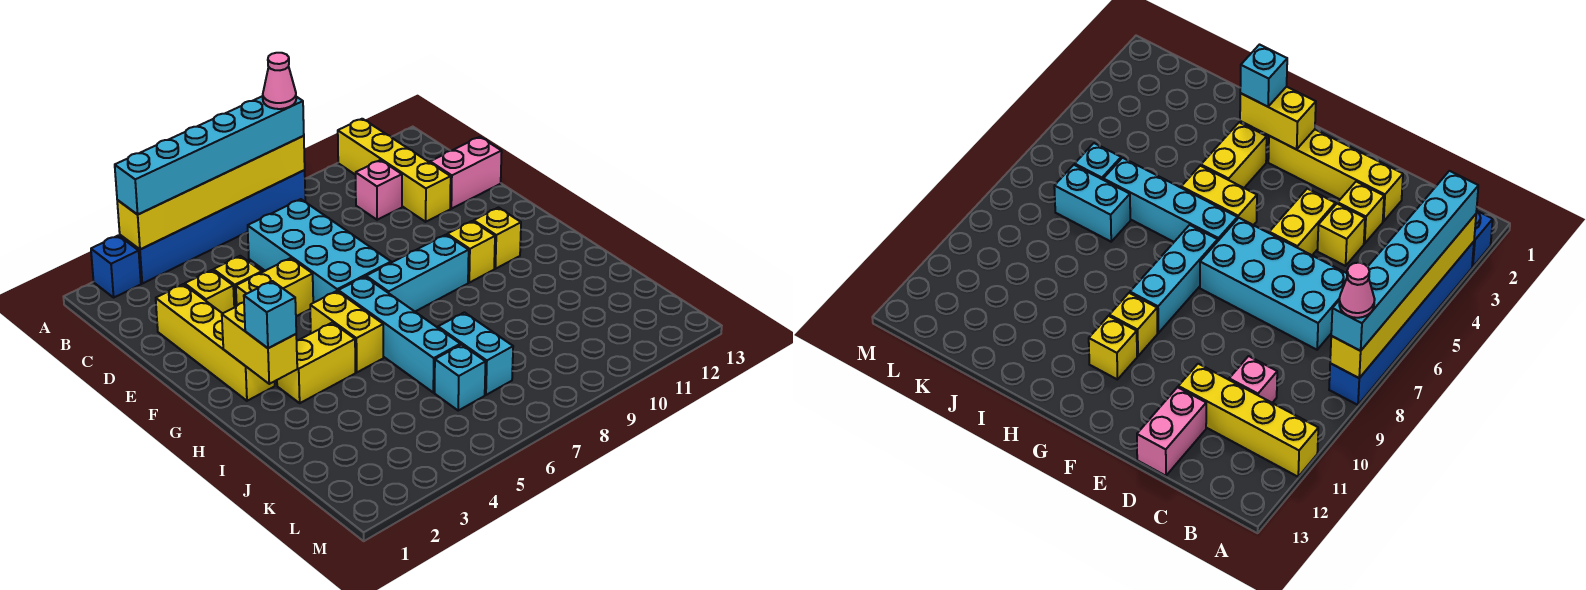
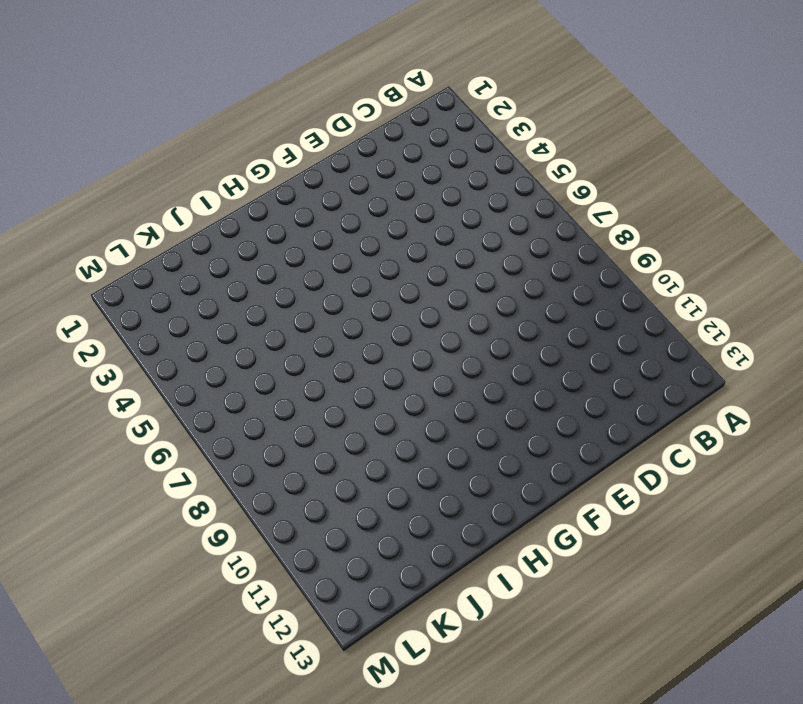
none -> blue brick A2 level 1
none -> blue brick A3:A8 level 1
none -> yellow brick A11:D11 level 1

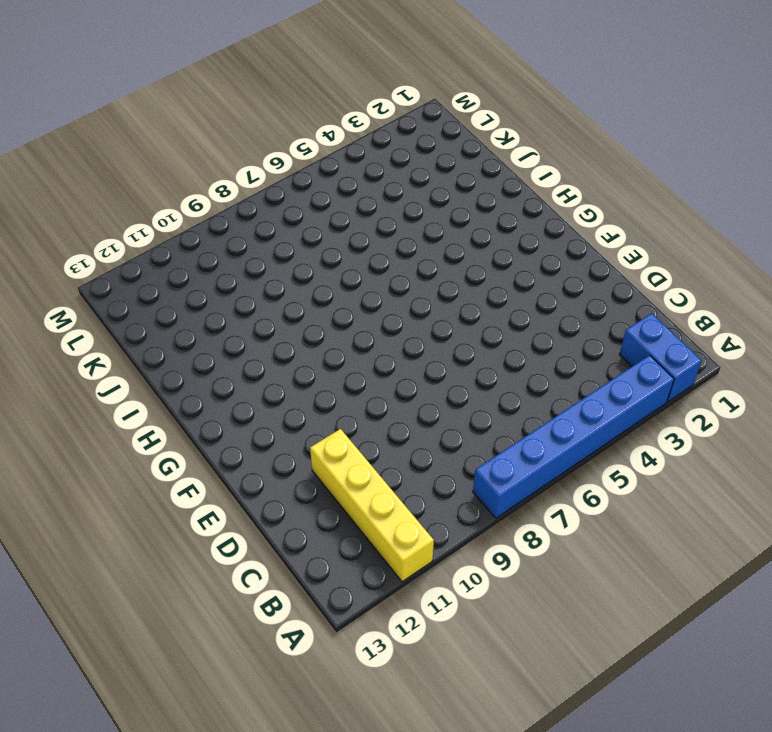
blue brick A2:B2 level 1 -> blue brick A2 level 1
none -> cyan brick C6:F7 level 1
none -> pink brick C10 level 1
none -> yellow brick D2:G2 level 1

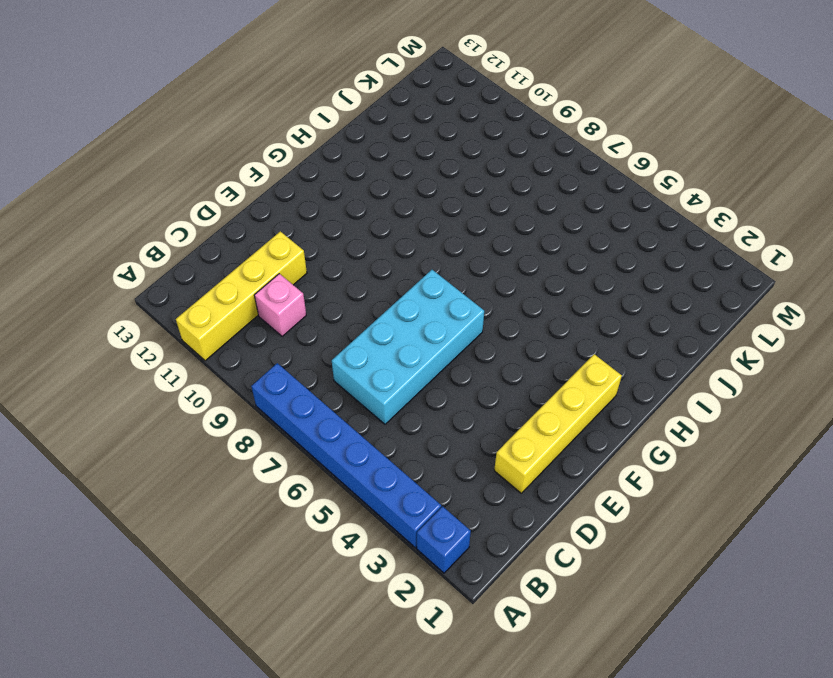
none -> yellow brick D3 level 1
none -> yellow brick D4 level 1
none -> pink brick D12:D13 level 1

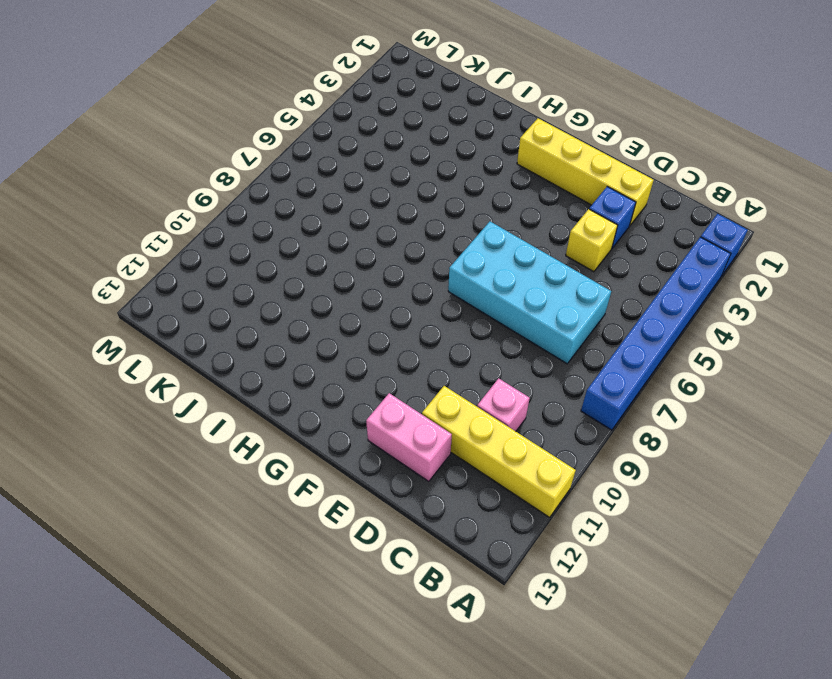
blue brick D3 level 1 -> yellow brick D3 level 1
pink brick D12:E12 level 1 -> pink brick D12:D13 level 1
none -> yellow brick E4:E5 level 1
none -> yellow brick G5:H5 level 1
none -> cyan brick G6:J6 level 1

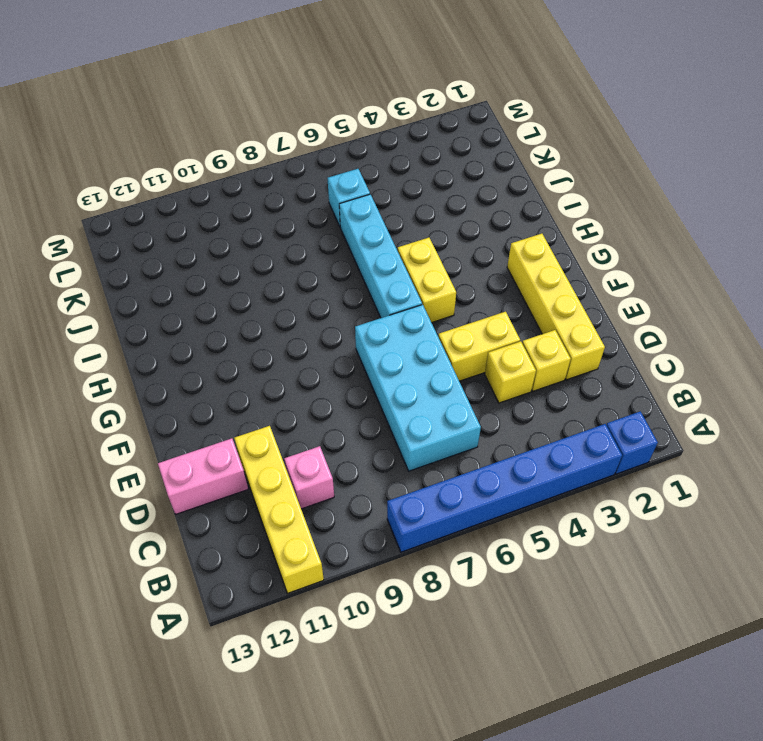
none -> cyan brick G7:G9 level 1
none -> yellow brick G10 level 1
none -> yellow brick G11 level 1

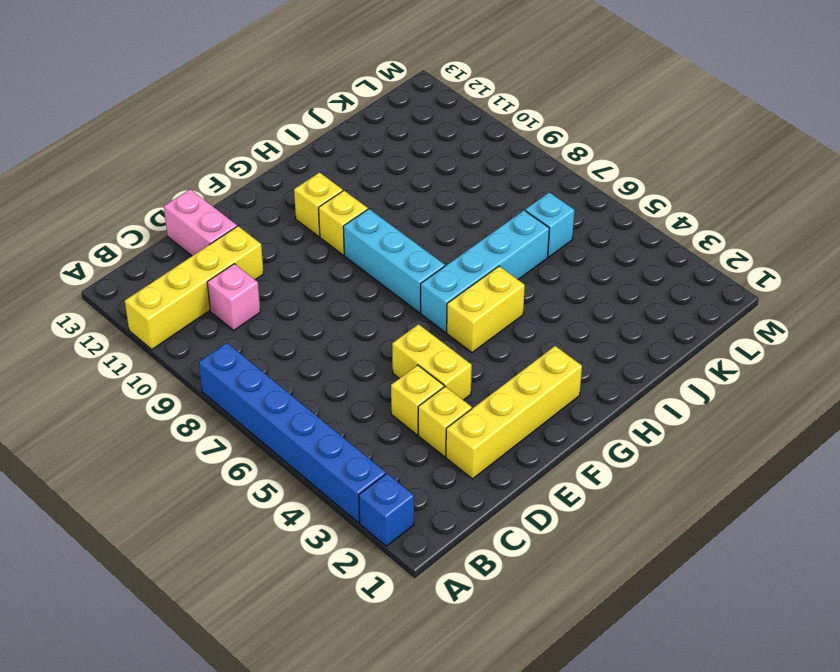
none -> cyan brick C6:F7 level 1
none -> yellow brick H3:H4 level 1
none -> cyan brick J7:K7 level 1

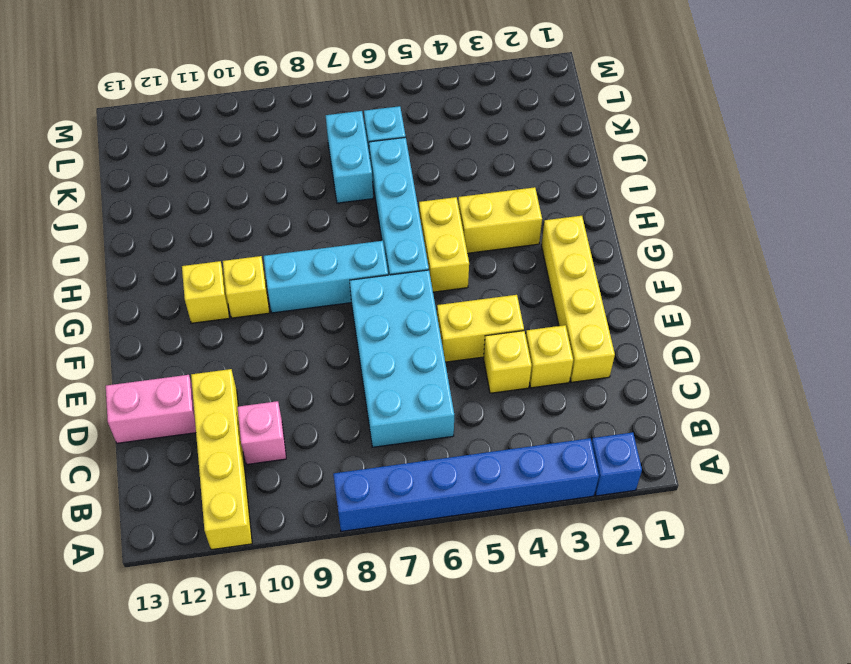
none -> yellow brick A3:A8 level 2
none -> yellow brick G2:H2 level 2
none -> cyan brick A3:A8 level 3

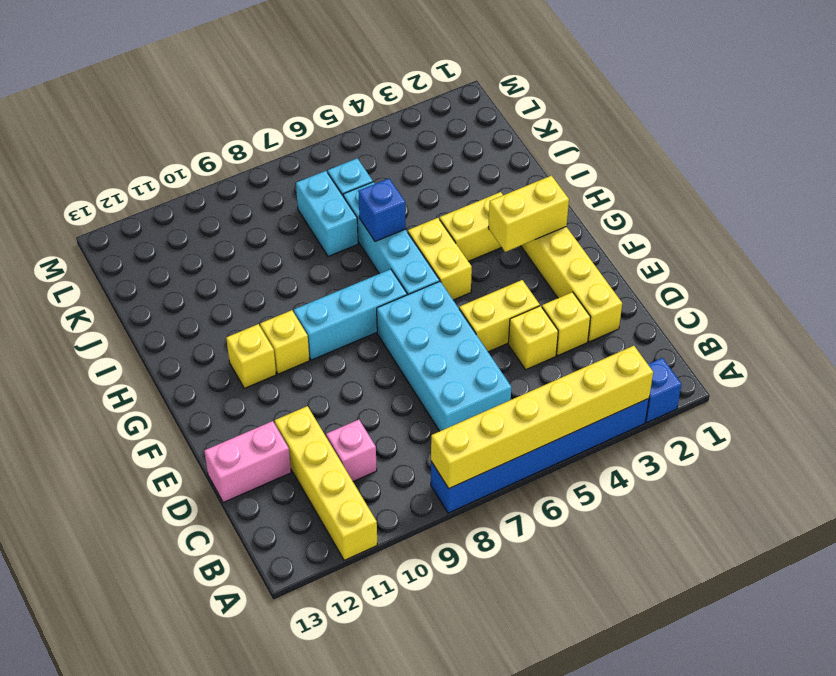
yellow brick G2:G3 level 2 -> yellow brick G2:H2 level 2
blue brick I6 level 2 -> none
none -> cyan brick A3:A8 level 3
none -> cyan brick H2 level 3
none -> pink cone A8 level 4

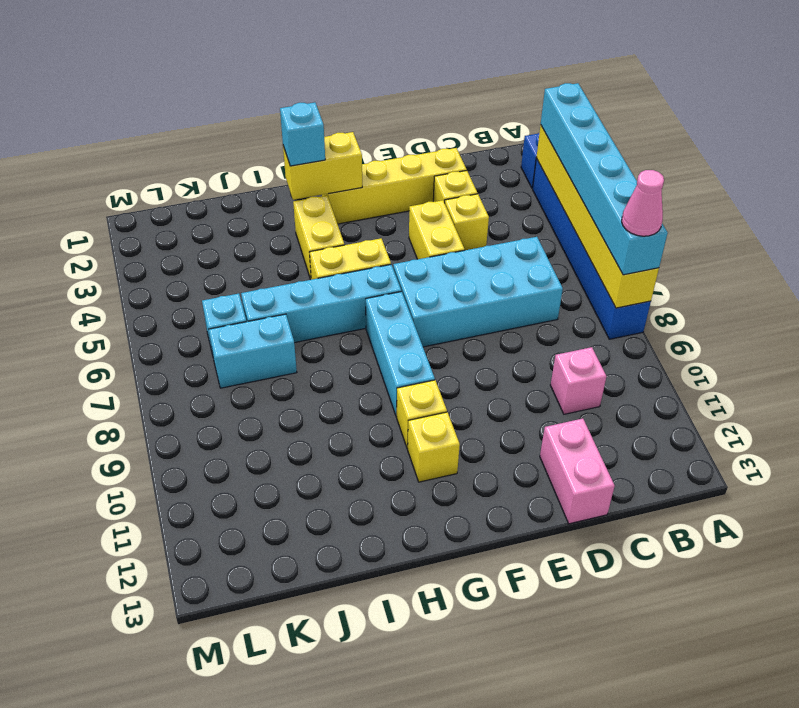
none -> yellow brick A11:D11 level 1

